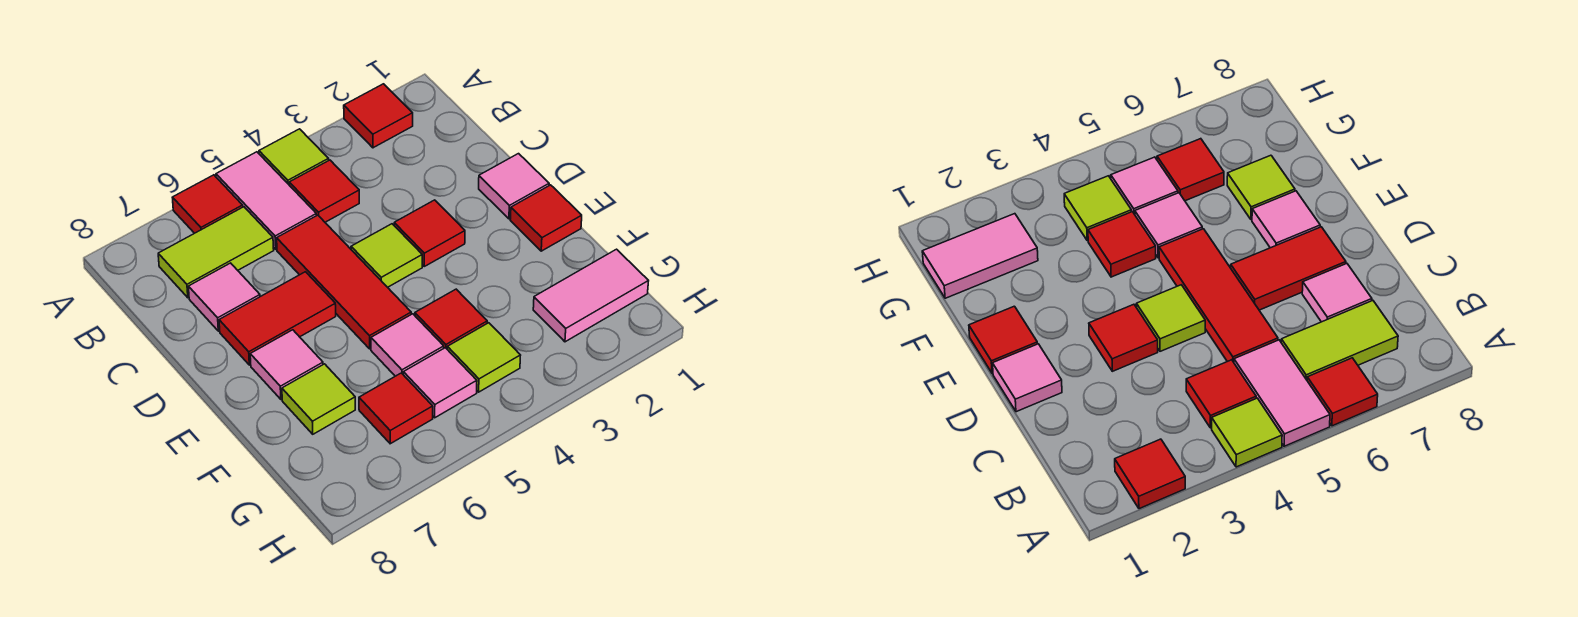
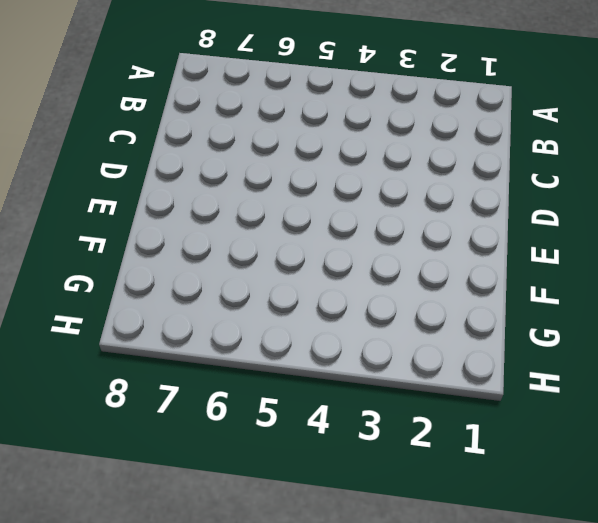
none -> red tile A2 level 1
none -> lime tile A4 level 1
none -> pink tile A5:B5 level 1

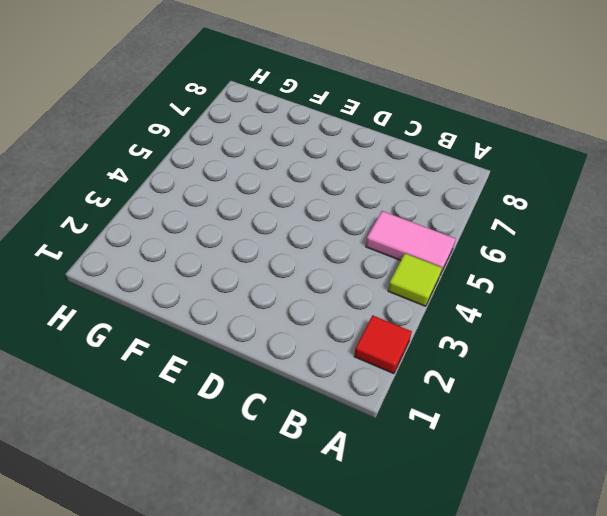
none -> red tile A6 level 1
none -> red tile B4 level 1
none -> lime tile B6:B7 level 1

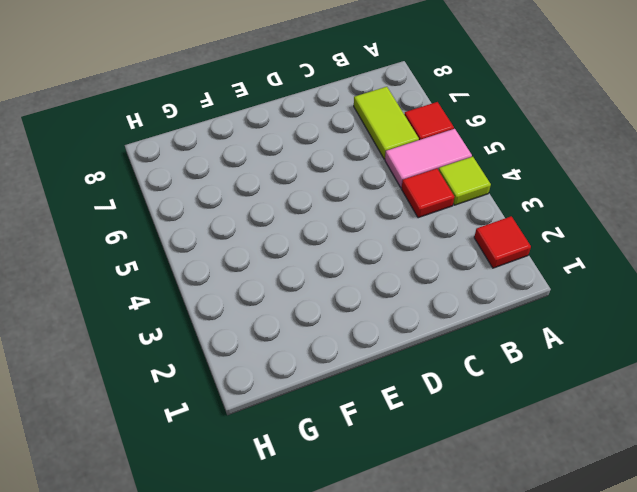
none -> red tile C5:E5 level 1
none -> pink tile C7 level 1
none -> pink tile D1 level 1

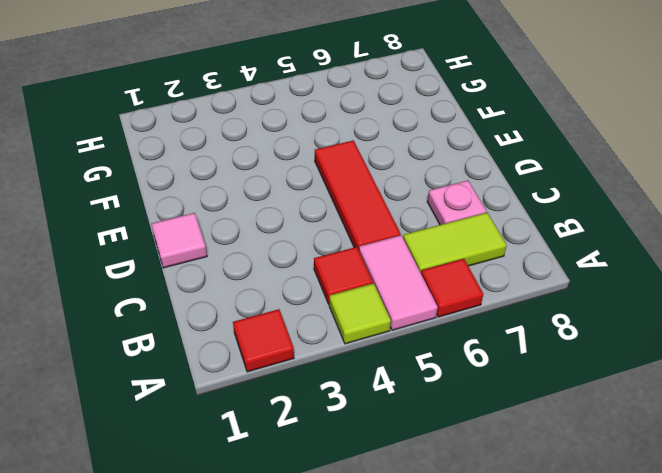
pink plate C7 level 1 -> pink tile C7 level 1
none -> red tile D3 level 1
none -> lime tile D4 level 1
none -> red tile D6:D7 level 1

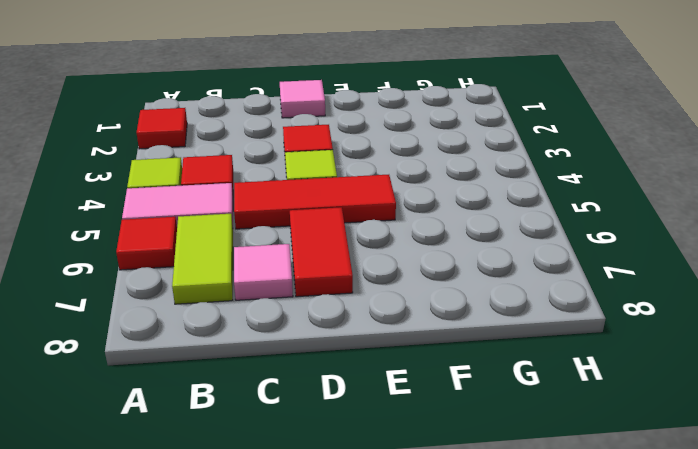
none -> red tile E1 level 1
none -> pink tile E7 level 1
none -> red tile F4 level 1

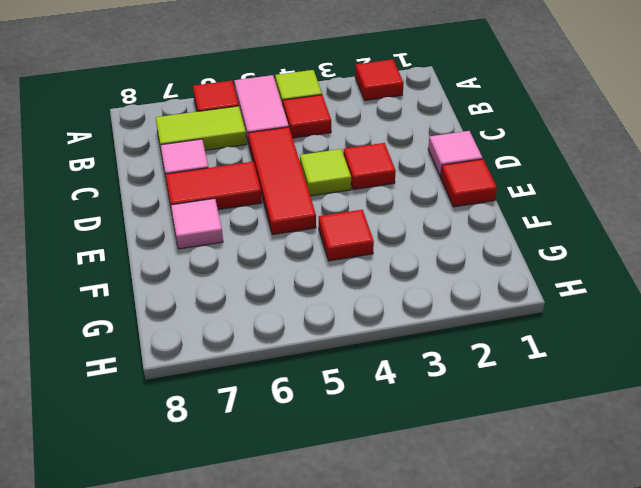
none -> pink tile F5 level 1
none -> lime tile F7 level 1
none -> pink tile G1:G2 level 1

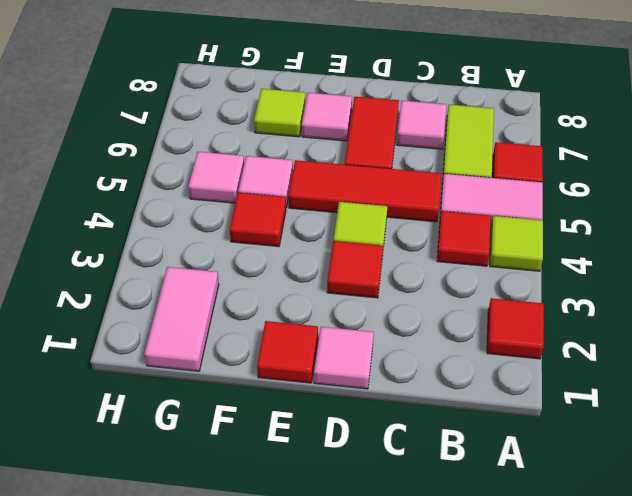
none -> lime tile G4 level 1
none -> red tile G6 level 1

